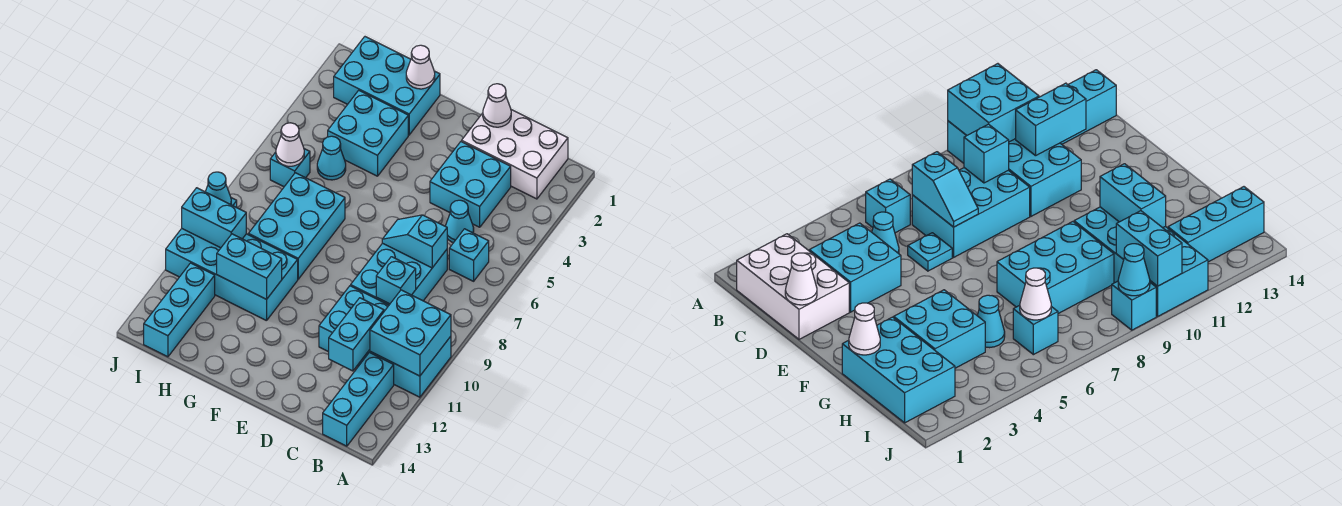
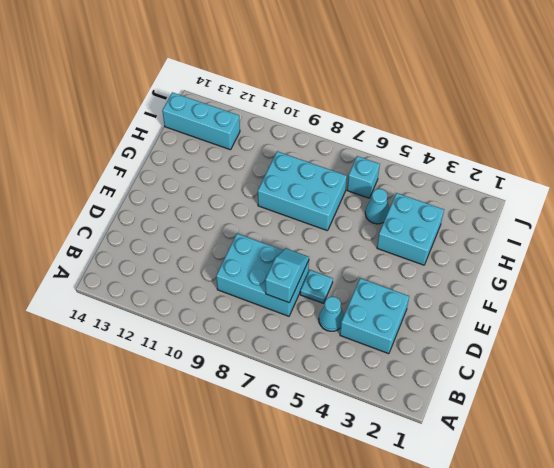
none -> cyan brick A10:D11 level 1
none -> white brick B1:D2 level 1
none -> cyan brick B6 level 1

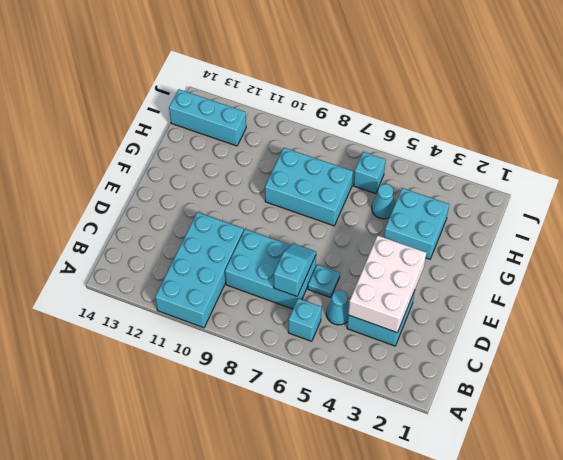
white brick C3:E4 level 2 -> white brick B1:D2 level 1
none -> cyan brick B12:B14 level 1
none -> cyan brick G1:I2 level 1
none -> cyan brick G10:J11 level 1

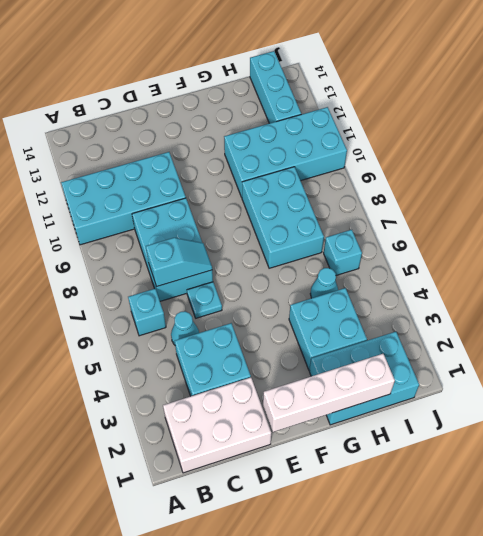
white brick E1:H1 level 2 -> white cone G1 level 2
none -> cyan brick B12:B14 level 1
none -> cyan brick J9 level 1
none -> cyan brick A10:B11 level 2

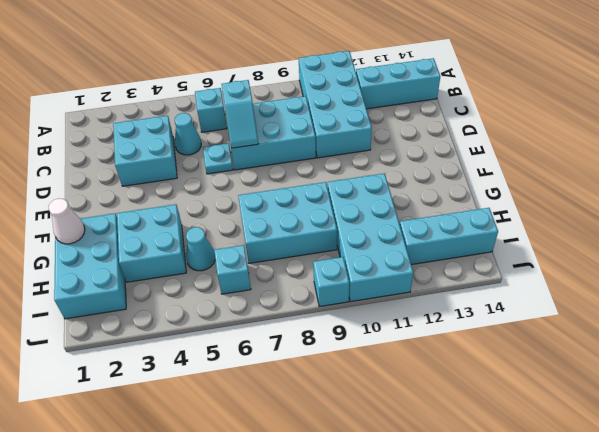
none -> white brick B1:D2 level 1
none -> cyan brick A10:B11 level 2
none -> cyan brick C9 level 2

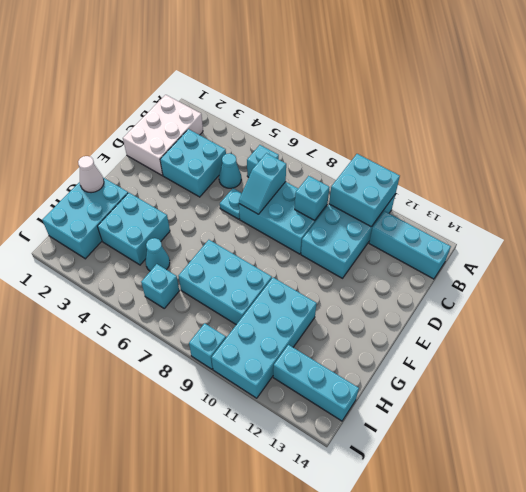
none -> cyan brick C11:C12 level 2
none -> white cone D1 level 2
none -> cyan brick G11:H11 level 2

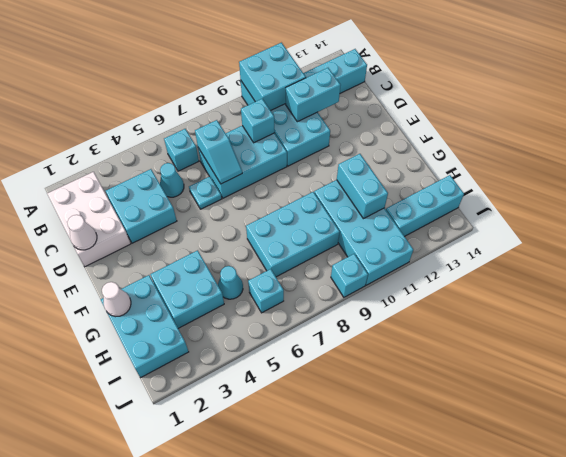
none -> white cone I6 level 2
none -> cyan brick I10:J10 level 2
none -> cyan cone J9 level 2

